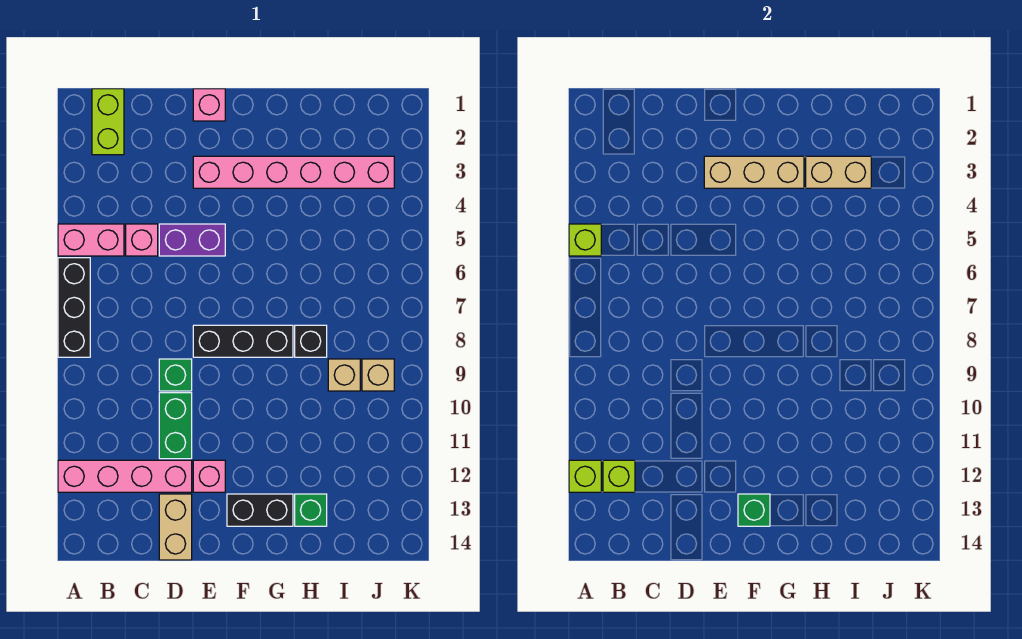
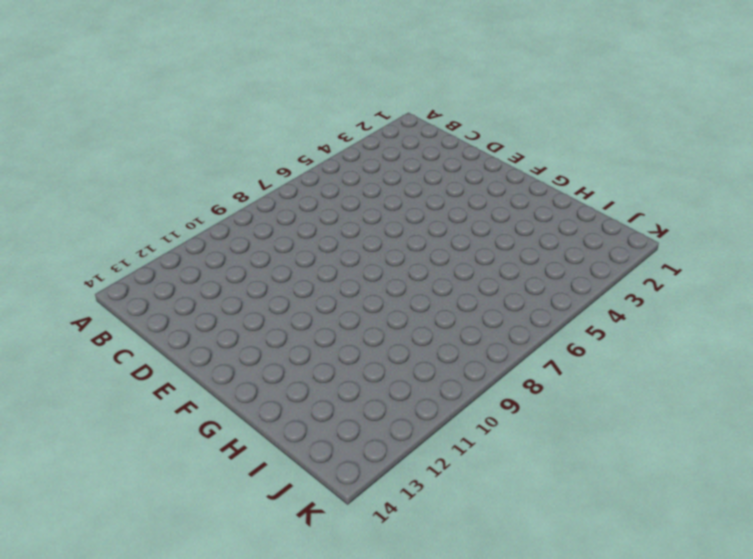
none -> pink brick A5:B5 level 1
none -> black brick A6:A8 level 1
none -> pink brick A12:D12 level 1

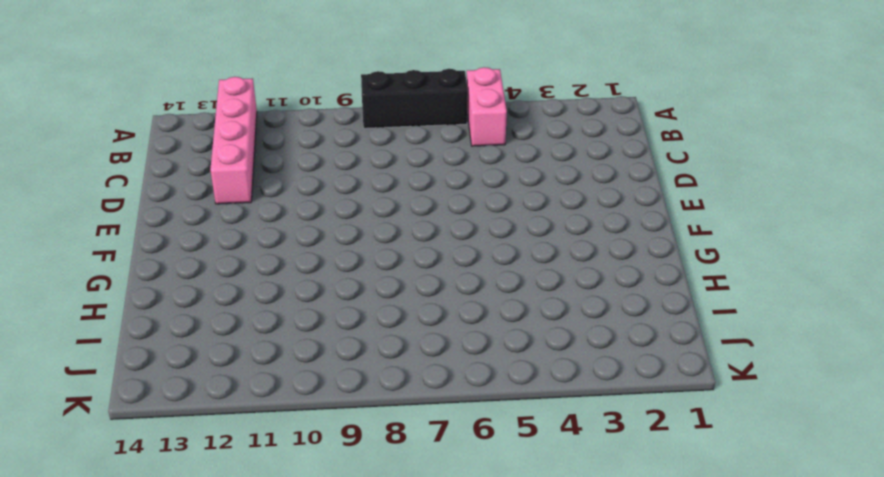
none -> lime brick B1:B2 level 1
none -> pink brick C5 level 1
none -> purple brick D5:E5 level 1

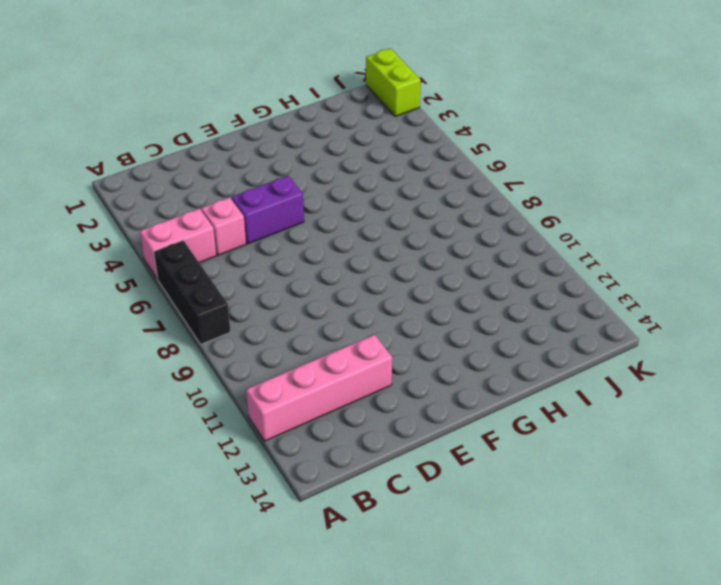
lime brick K1:K2 level 1 -> lime brick B1:B2 level 1
none -> green brick D9 level 1
none -> green brick D10:D11 level 1
none -> tan brick D13:D14 level 1

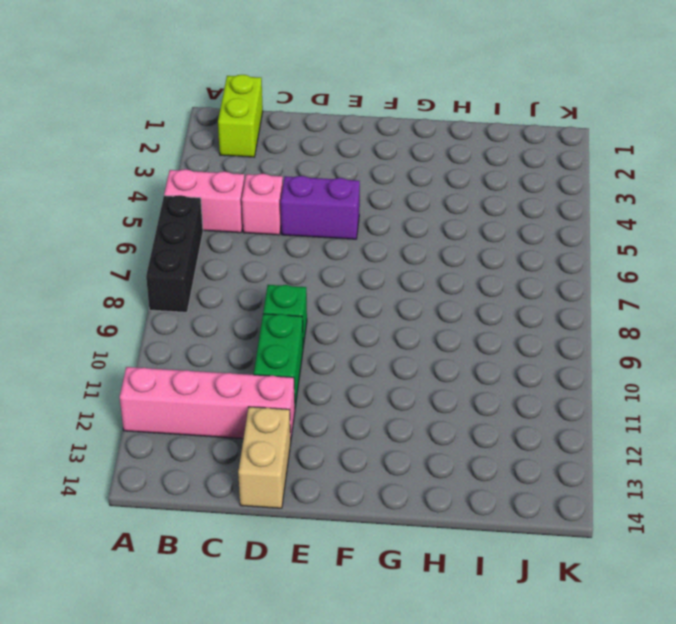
none -> pink brick E1 level 1
none -> pink brick E3:J3 level 1
none -> black brick E8:G8 level 1

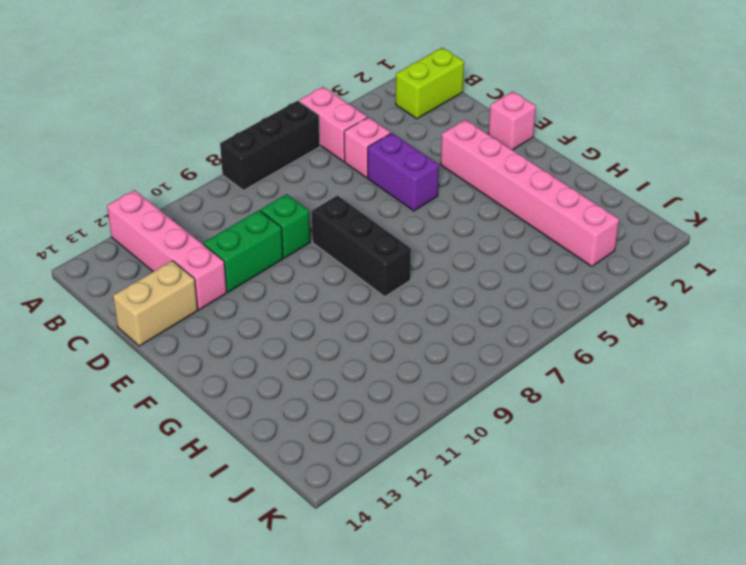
none -> pink brick E12 level 1
none -> black brick F13:G13 level 1
none -> black brick H8 level 1

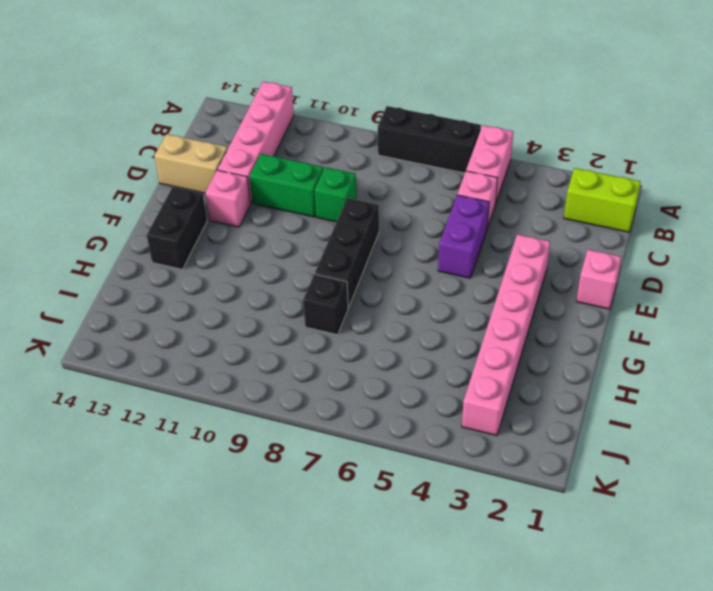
none -> green brick H13 level 1
none -> tan brick I9 level 1
none -> tan brick J9 level 1

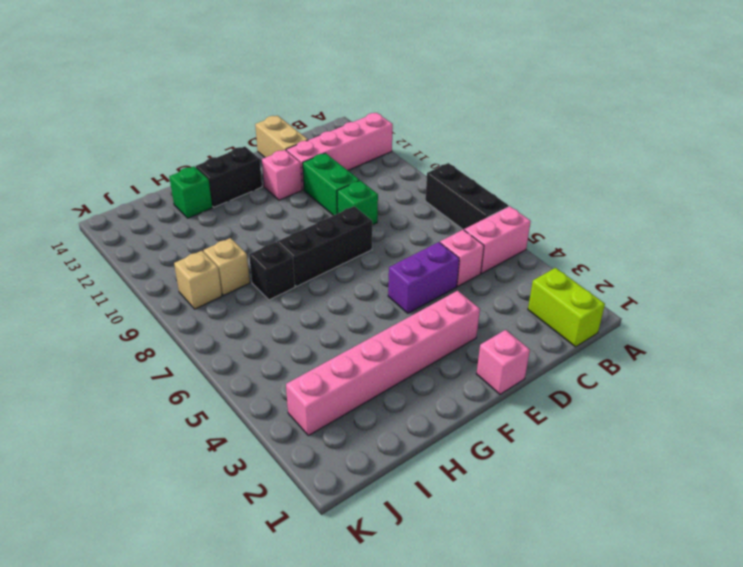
none -> lime brick A5 level 2
none -> lime brick A12 level 2
none -> lime brick B12 level 2

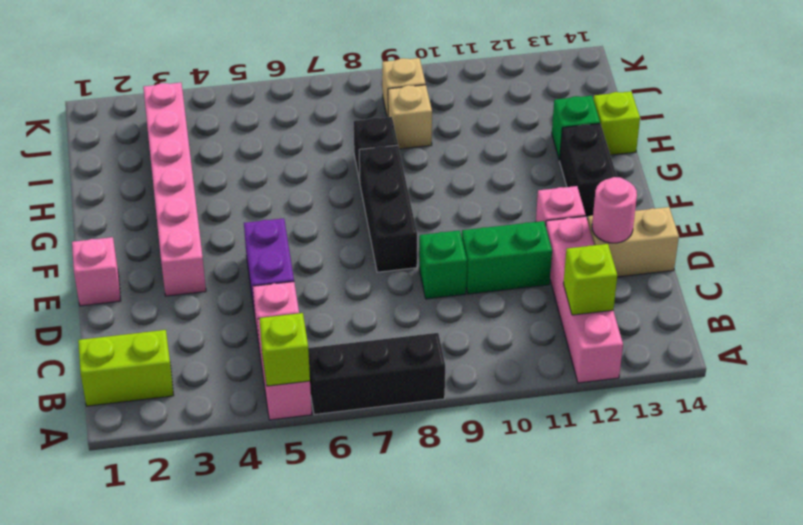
pink round brick D13 level 2 -> none
lime brick H14 level 1 -> lime brick A12 level 2
none -> tan brick E3:G3 level 2
none -> green brick F13 level 2
none -> tan brick H3:I3 level 2

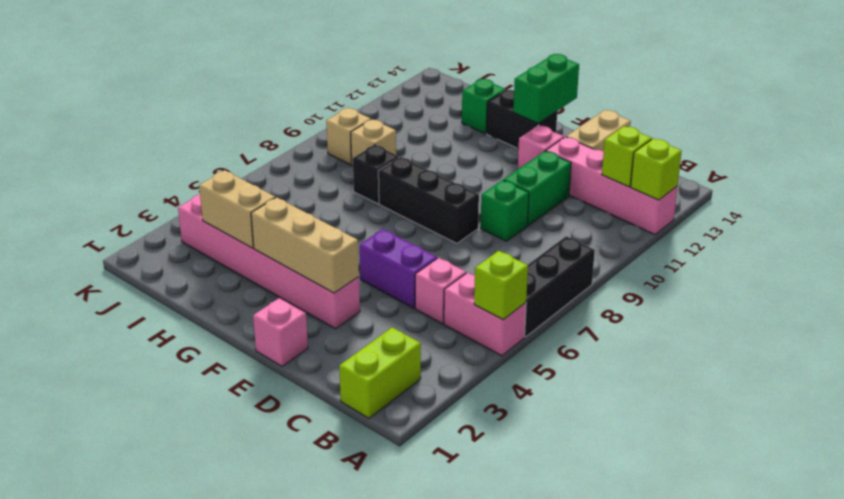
green brick F13:F14 level 2 -> green brick F13 level 2

